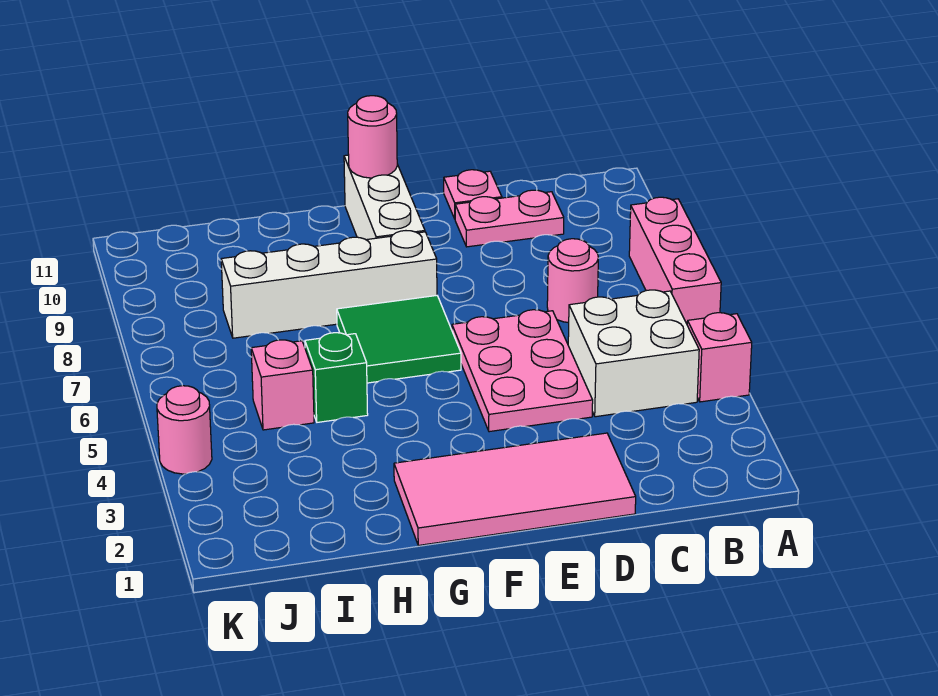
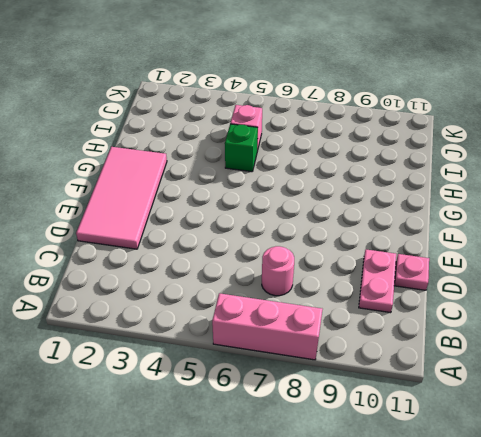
none -> pink brick A4 level 1
none -> white brick B4:C5 level 1
none -> pink plate D4:E6 level 1

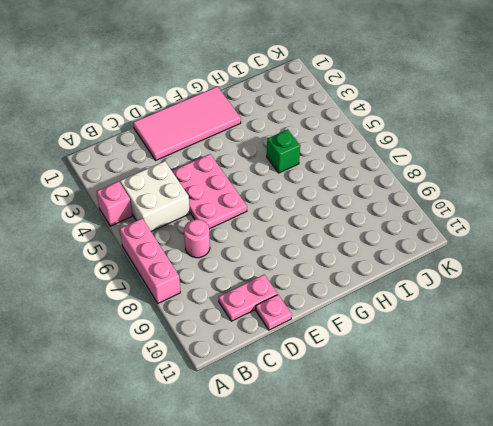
none -> green tile F6:G7 level 1
none -> white brick F8:I8 level 1
none -> white brick F9:F11 level 1

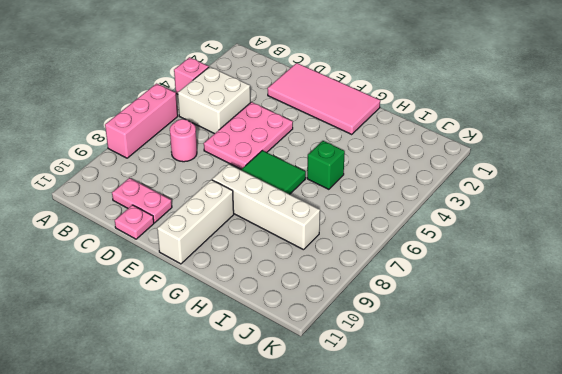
none -> pink brick I5 level 1
none -> pink round brick K4 level 1
none -> pink round brick F11 level 2

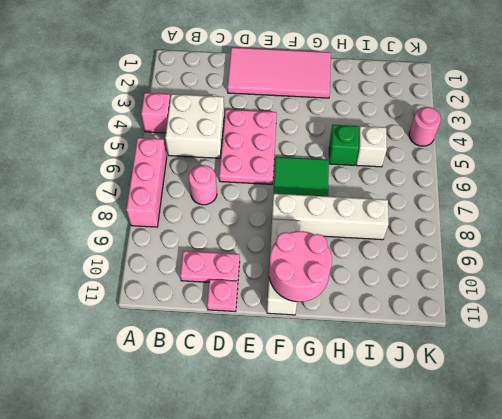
pink round brick F10:G11 level 2 -> pink round brick F11 level 2
white brick I5 level 1 -> pink brick I5 level 1

